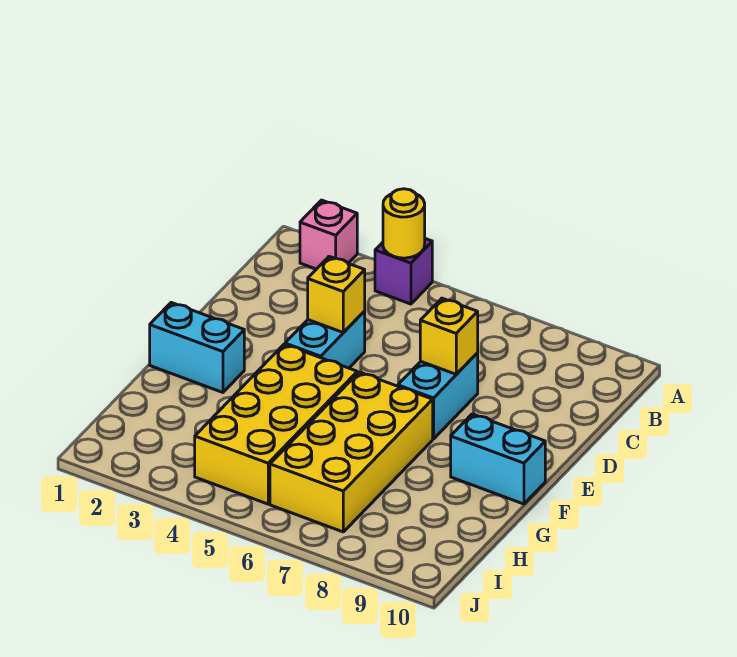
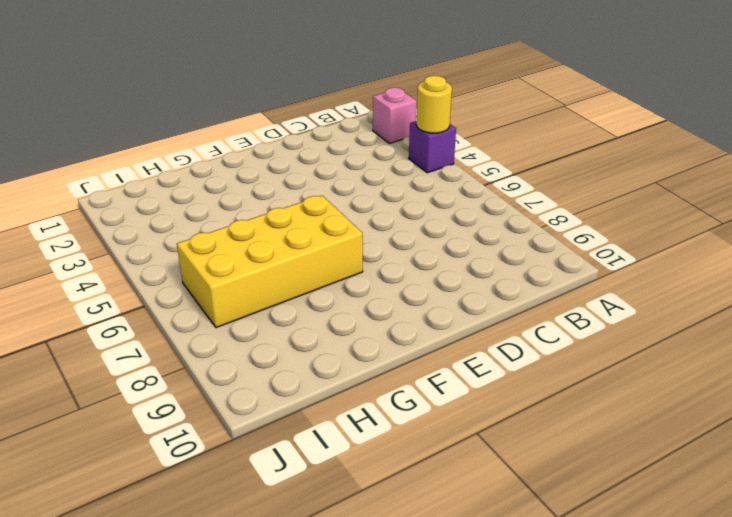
none -> cyan brick D4:E4 level 1
none -> cyan brick D7:E7 level 1

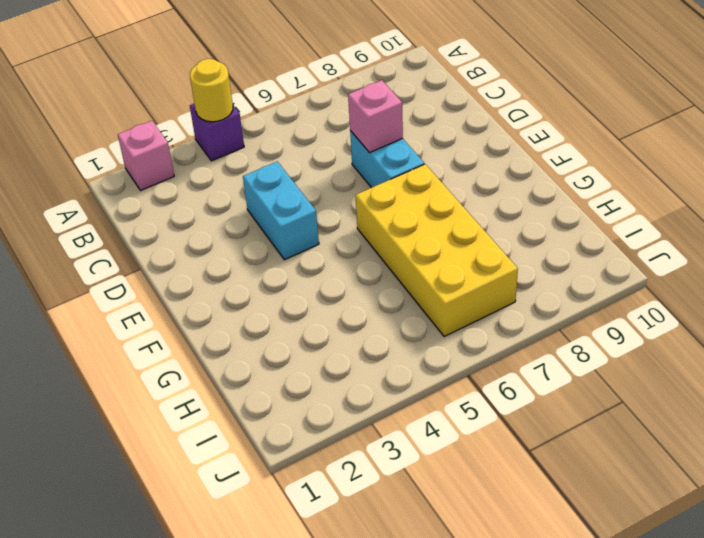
pink brick D7 level 2 -> yellow brick D7 level 2
none -> cyan brick F1:F2 level 1
none -> yellow brick F4:I5 level 1

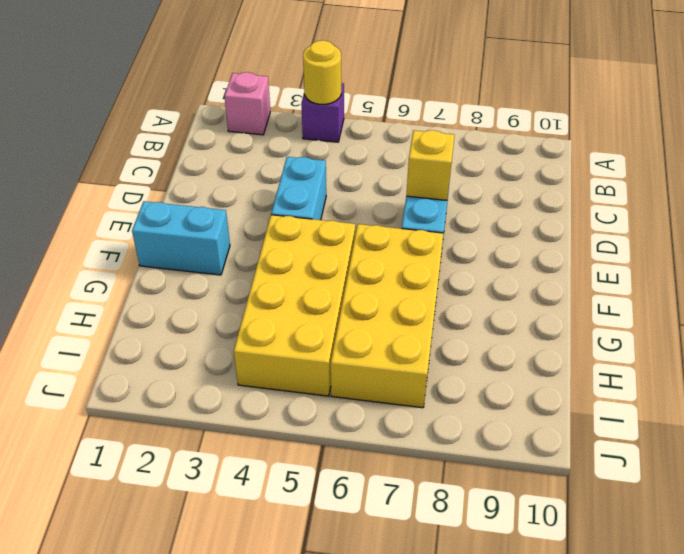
none -> cyan brick F9:F10 level 1
none -> yellow brick D4 level 2

